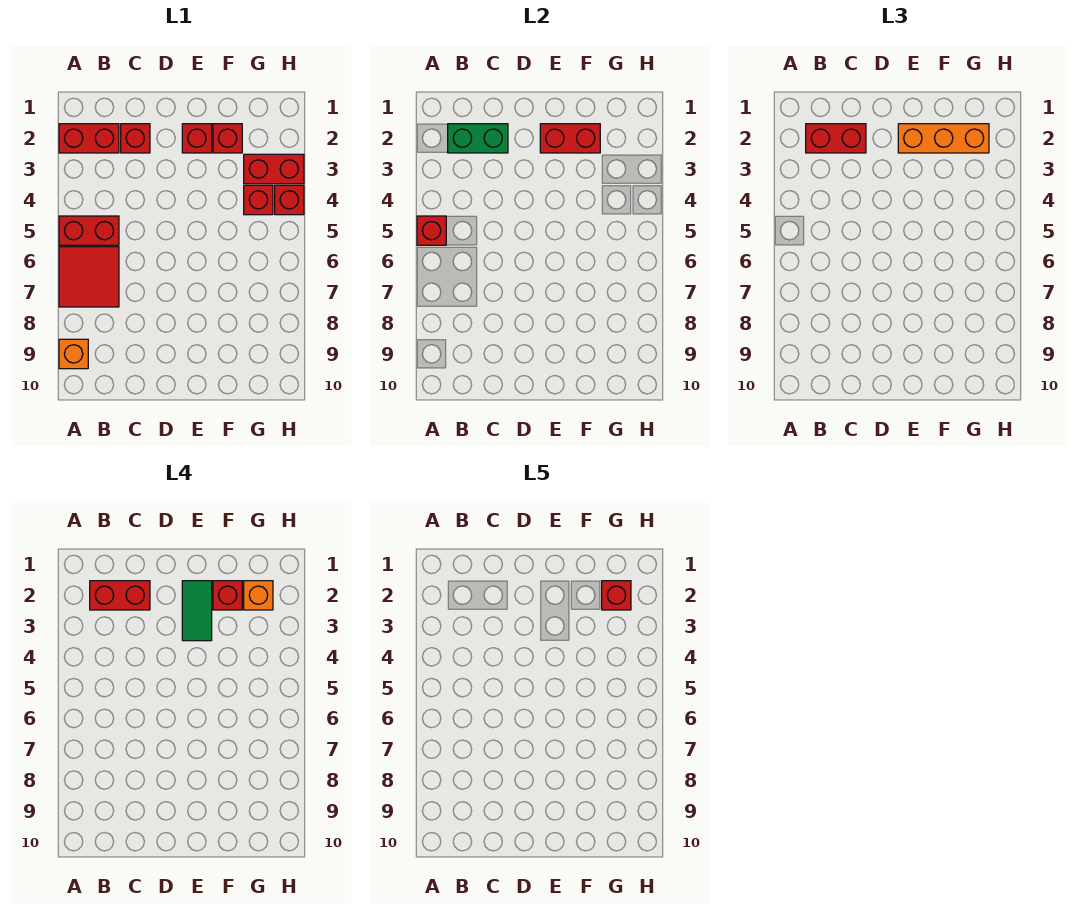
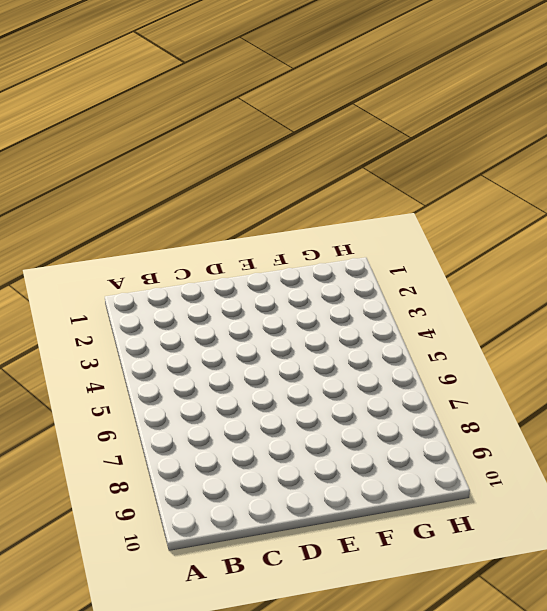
none -> red brick A2:B2 level 1
none -> red brick A5:B5 level 1
none -> red tile A6:B7 level 1

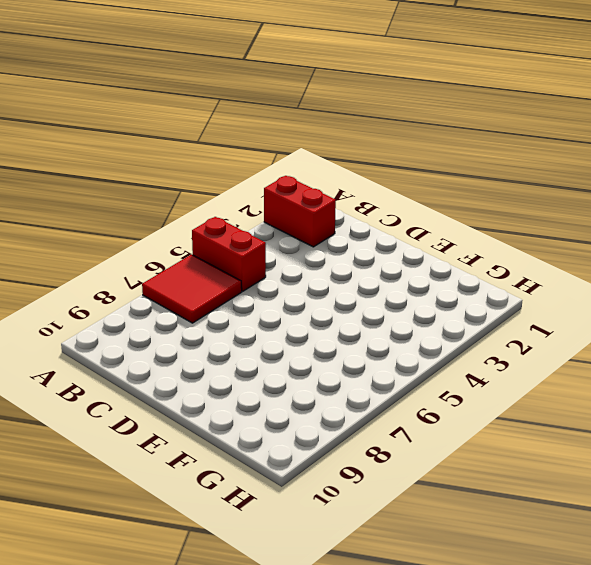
none -> orange brick A9 level 1
none -> red brick C2 level 1
none -> red brick E2 level 1

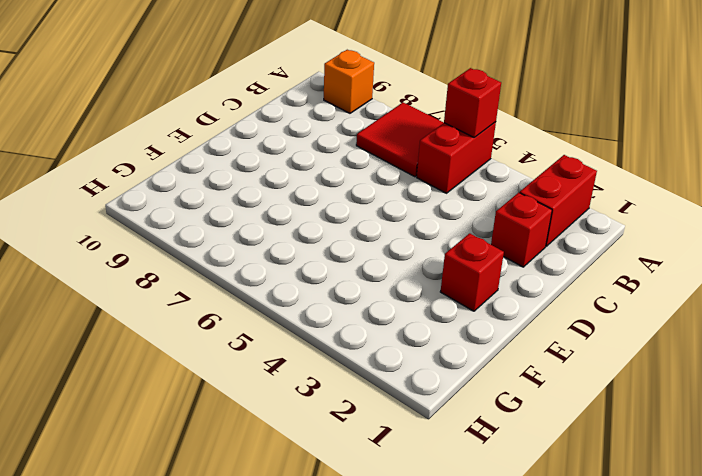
none -> red brick F2 level 1
none -> red brick G3:H3 level 1
none -> red brick G4 level 1

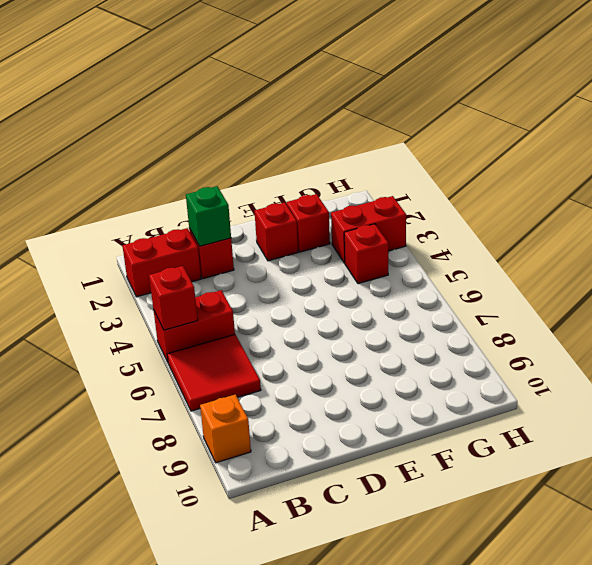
green brick C2 level 2 -> green brick B2:C2 level 2
none -> red brick H4 level 1
none -> red brick E2:F2 level 2
none -> red brick B2:C2 level 3

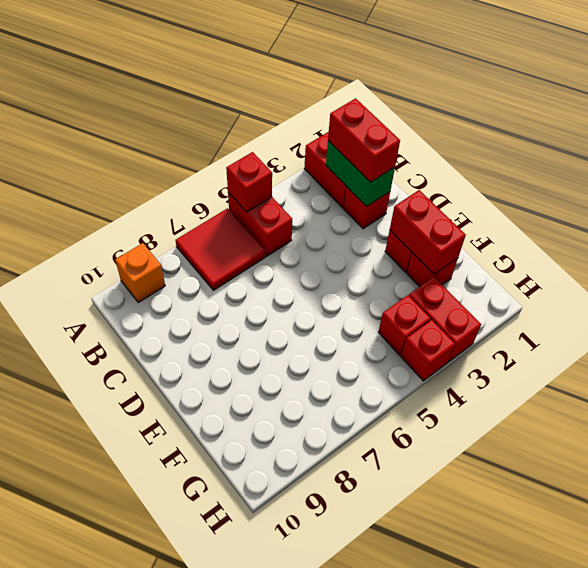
none -> orange brick E2:G2 level 3
none -> red brick B2:C2 level 4
none -> green tile E2:E3 level 4

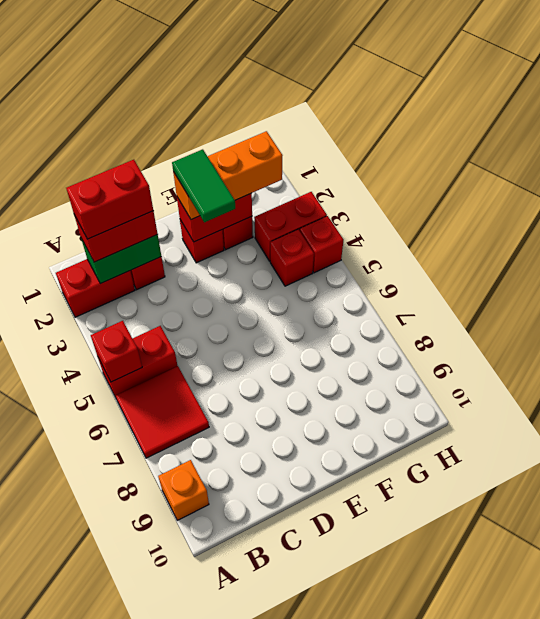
none -> red brick F2 level 4
none -> orange brick G2 level 4
none -> red brick G2 level 5

